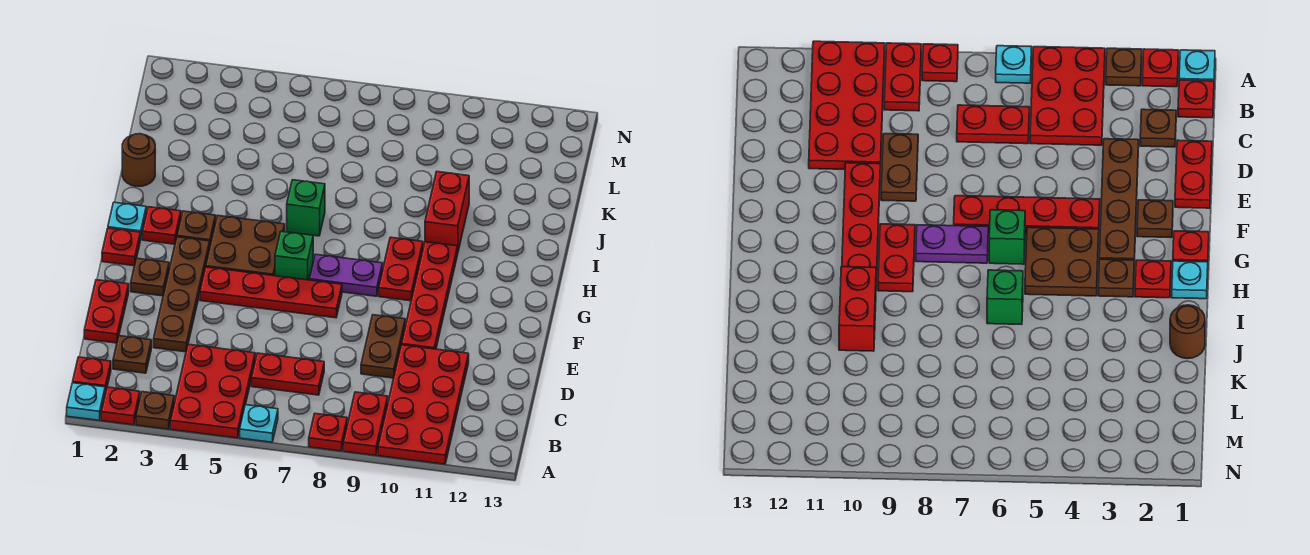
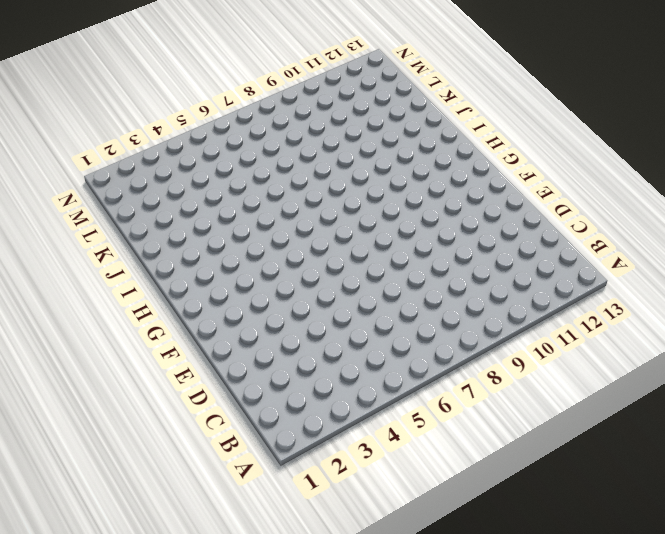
none -> cyan plate A1 level 1
none -> red plate A2 level 1
none -> brown plate A3 level 1

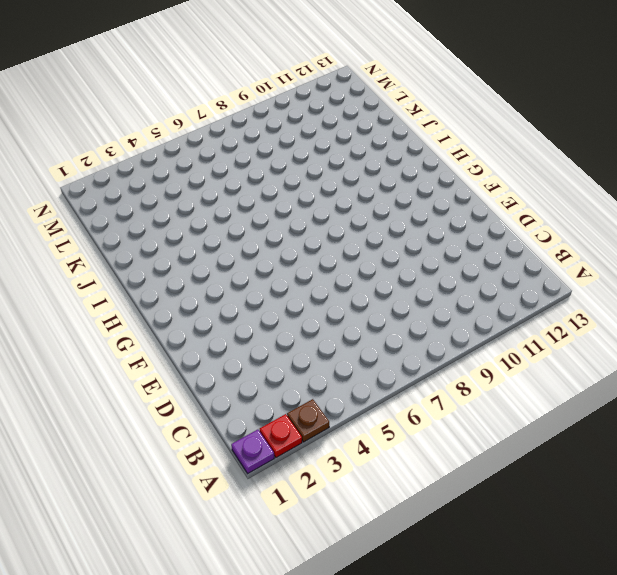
purple plate A1 level 1 -> cyan plate A1 level 1
none -> red plate A4:C5 level 1
none -> cyan plate A6 level 1
none -> red plate A8 level 1

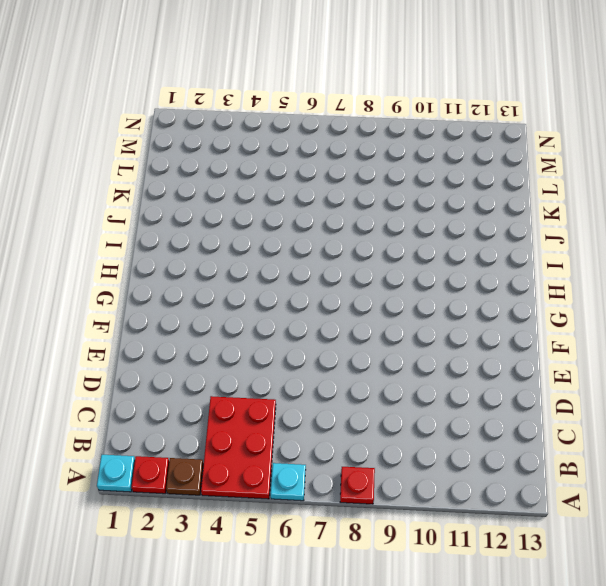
none -> red plate A9:B9 level 1
none -> red plate A10:D11 level 1
none -> red plate B1 level 1

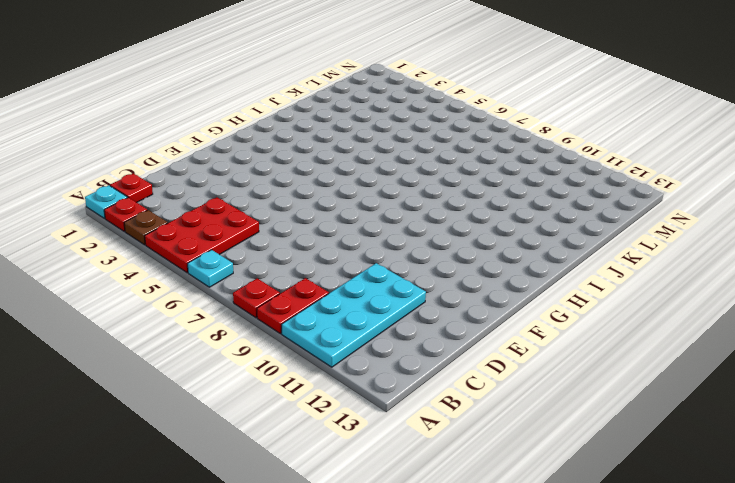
cyan plate A10:D11 level 1 -> red plate A10:D11 level 1
none -> brown plate C2 level 1
none -> red plate C6:C7 level 1
none -> red plate D1:E1 level 1

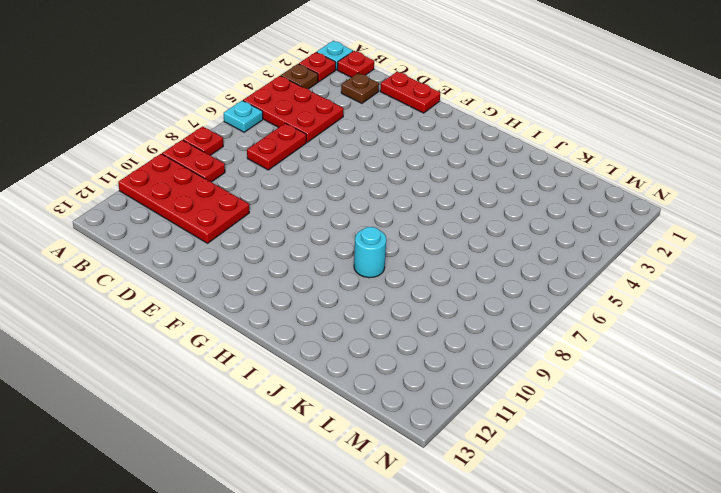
cyan round brick I9 level 1 -> none
none -> brown plate D3:G3 level 1
none -> brown plate D9:E9 level 1
none -> red plate E10:H10 level 1

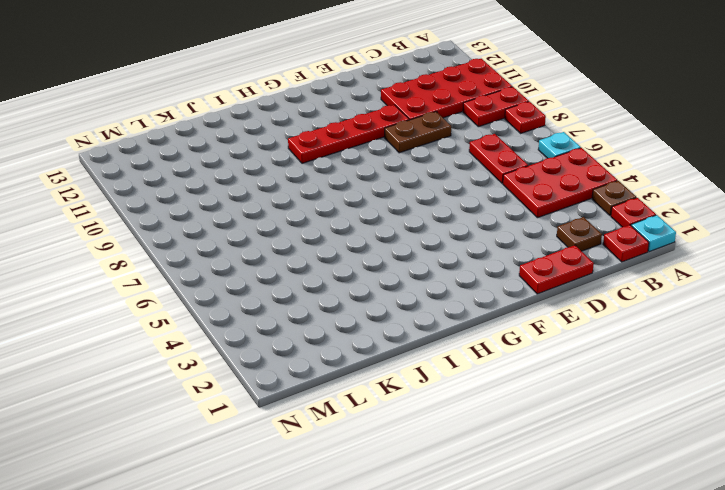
none -> brown plate D3:G3 level 1
none -> brown plate F2 level 1
none -> red plate F4:F7 level 1

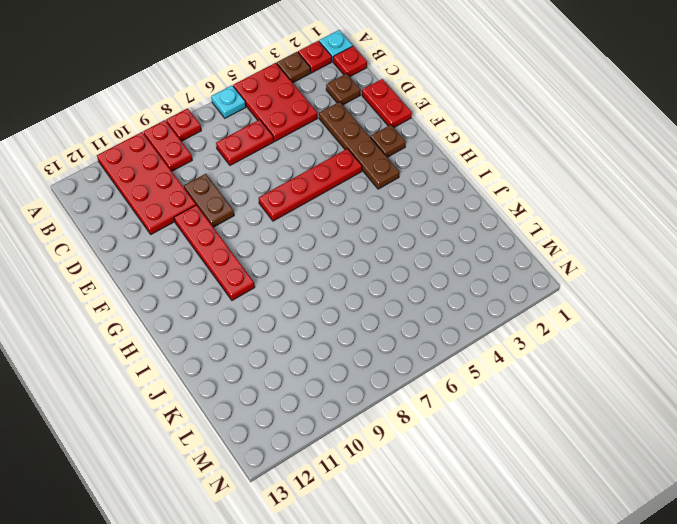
none -> red plate G1 level 1
none -> brown plate G4:H5 level 1
none -> green brick G6 level 1

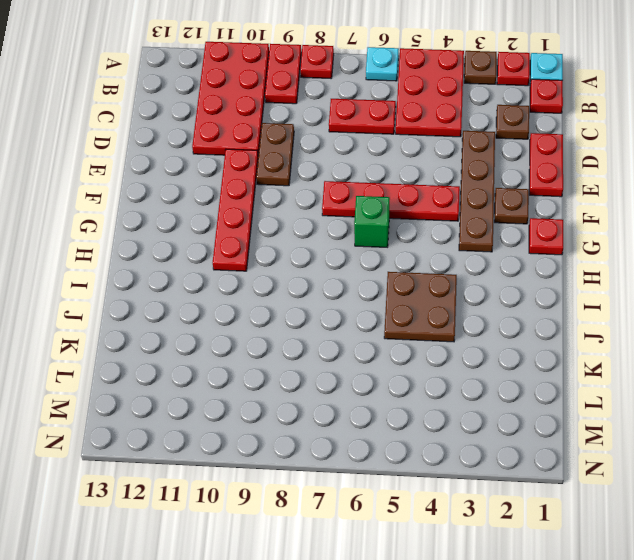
brown plate I4:J5 level 1 -> brown plate G4:H5 level 1
none -> purple plate G7:G8 level 1
none -> red plate G9:H9 level 1
none -> cyan plate H1 level 1

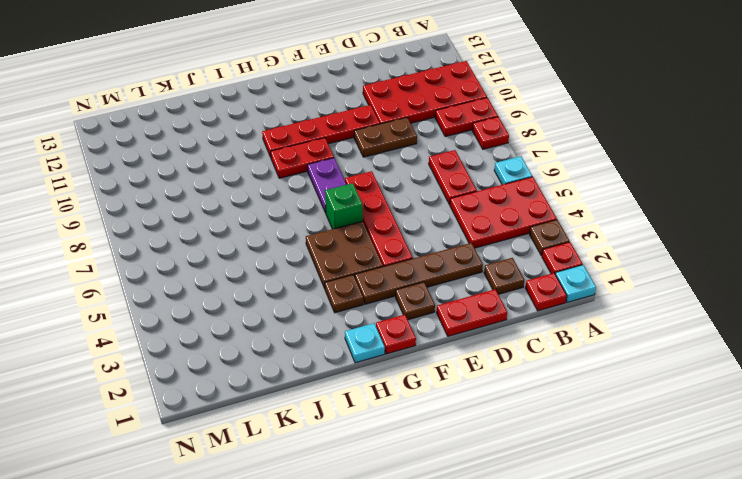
none -> red plate H2 level 1
none -> green brick I6 level 1
none -> red brick I10:J10 level 1

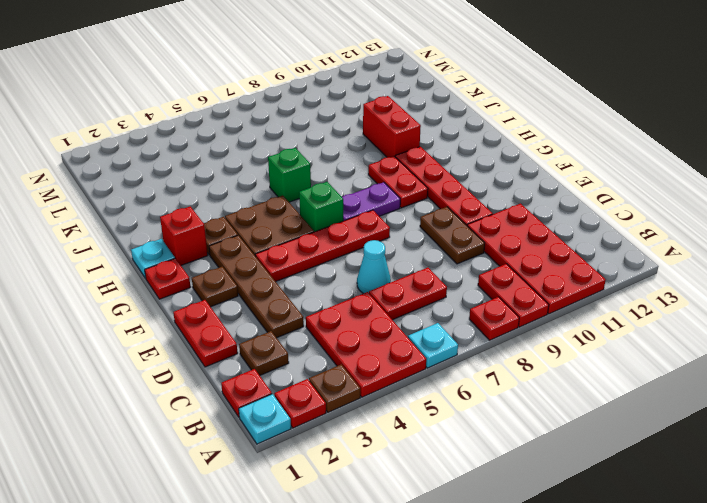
cyan cone D6 level 1 -> none
red brick H2 level 1 -> red plate H2 level 1
none -> brown round brick J1 level 1

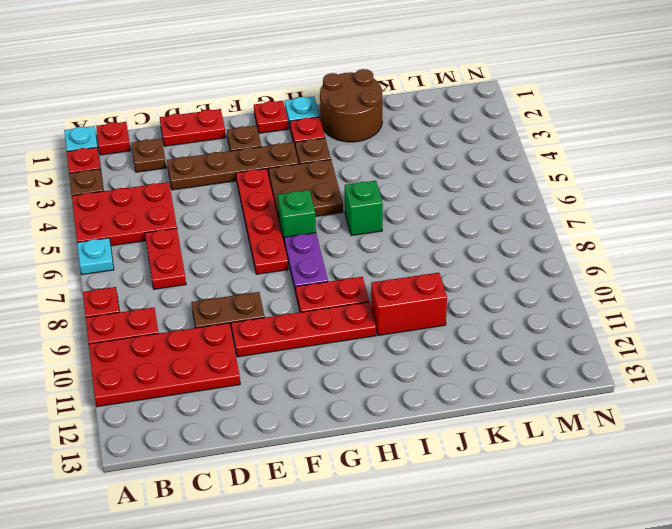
brown round brick I1:J2 level 1 -> brown round brick J1 level 1

